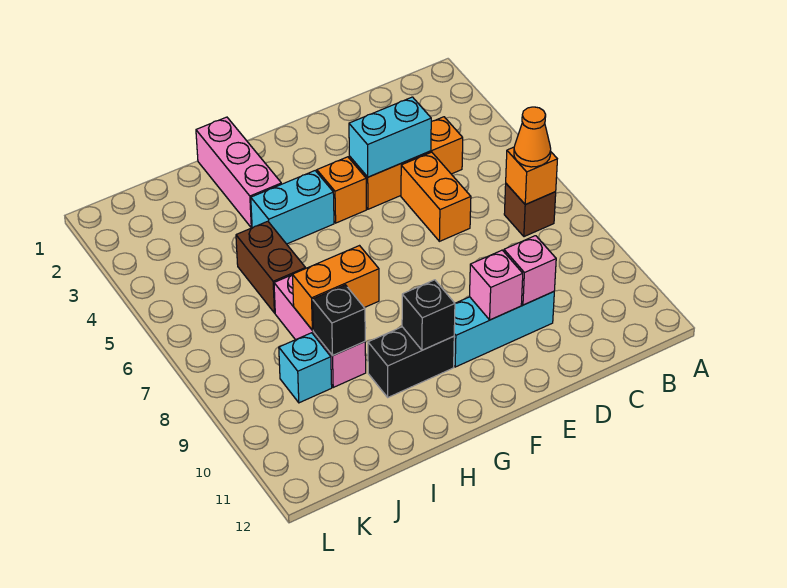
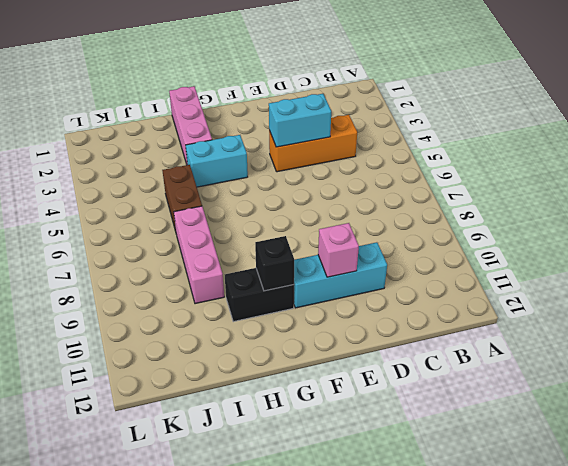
none -> brown brick B7 level 1
none -> orange brick D5:D6 level 1
none -> orange brick F4 level 1

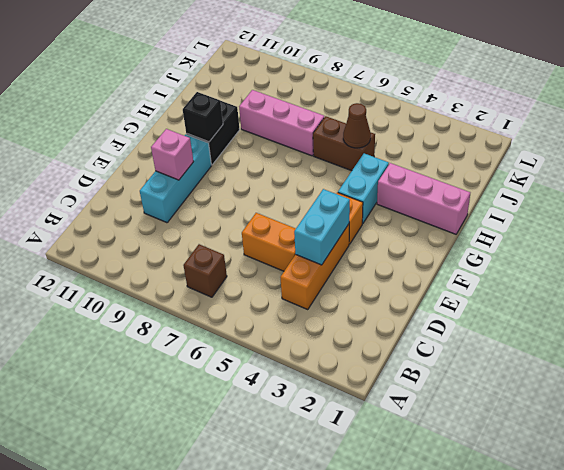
brown cone I5 level 2 -> none
none -> cyan brick J9 level 1
none -> orange brick B7 level 2
none -> pink brick D10 level 2

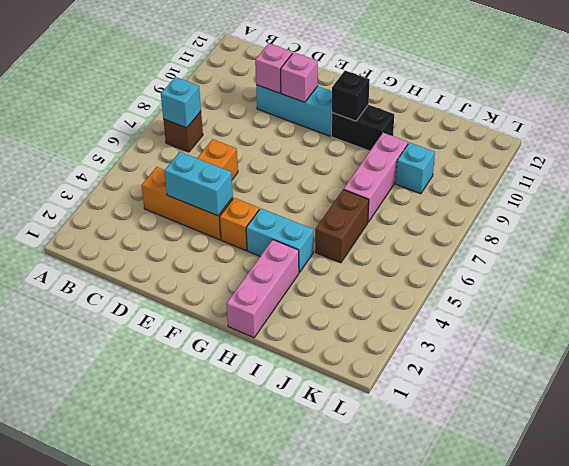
cyan brick B7 level 2 -> orange brick B7 level 2
none -> orange brick H8:I8 level 2
none -> black brick I9 level 2
none -> orange cone B7 level 3

